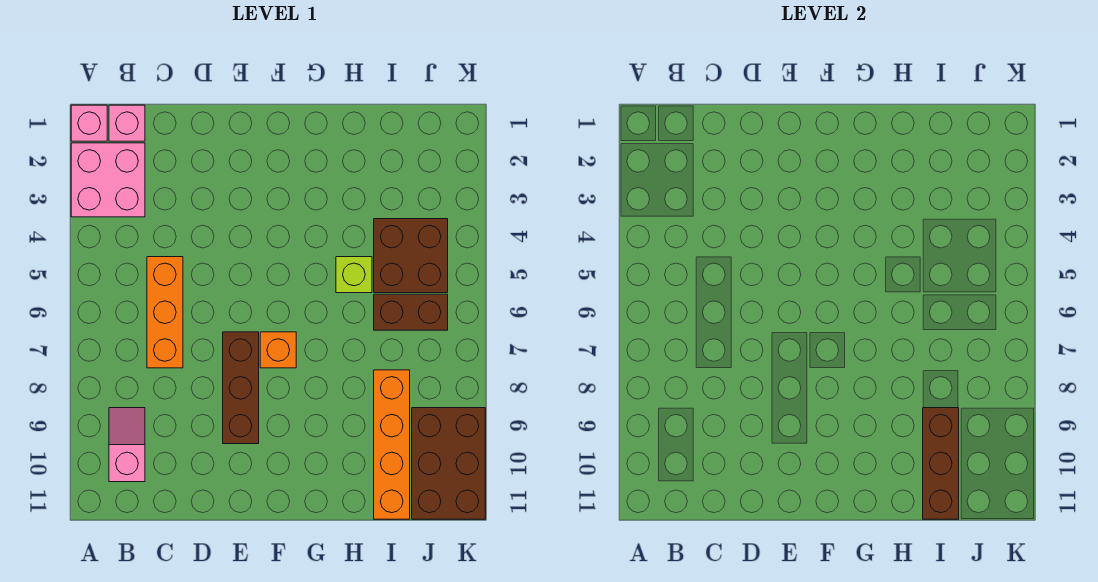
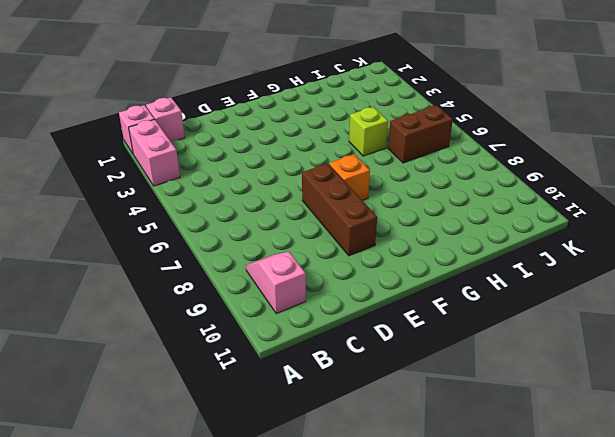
pink brick A2:A3 level 1 -> pink brick A2:B3 level 1
none -> orange brick C5:C7 level 1
none -> brown brick I4:J5 level 1
none -> orange brick I8:I11 level 1

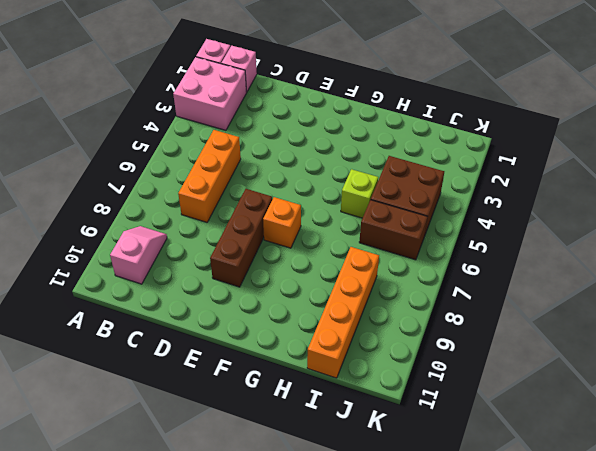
none -> brown brick J9:K11 level 1
none -> brown brick I9:I11 level 2

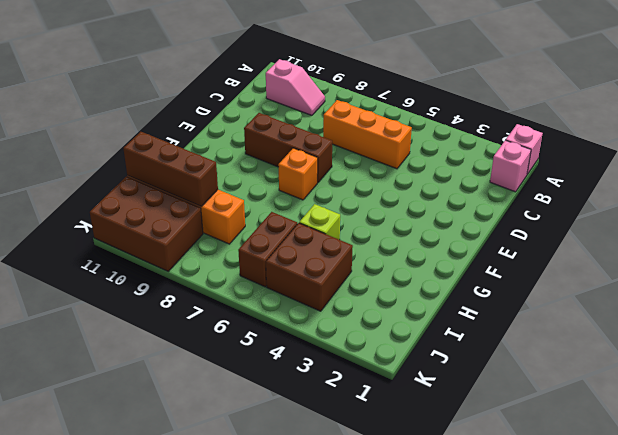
none -> pink brick A2:B3 level 1

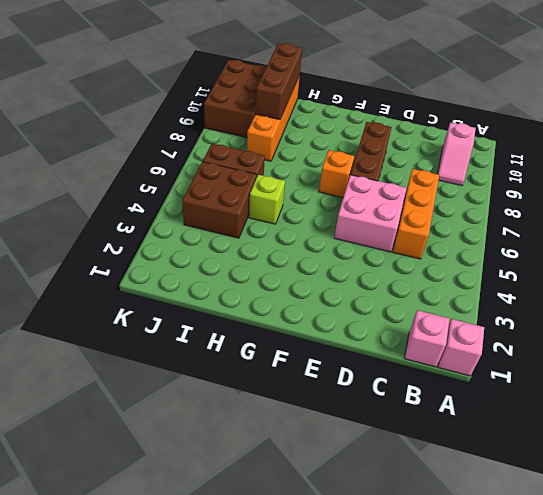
pink brick D5:E6 level 1 -> pink brick A2:B3 level 1

